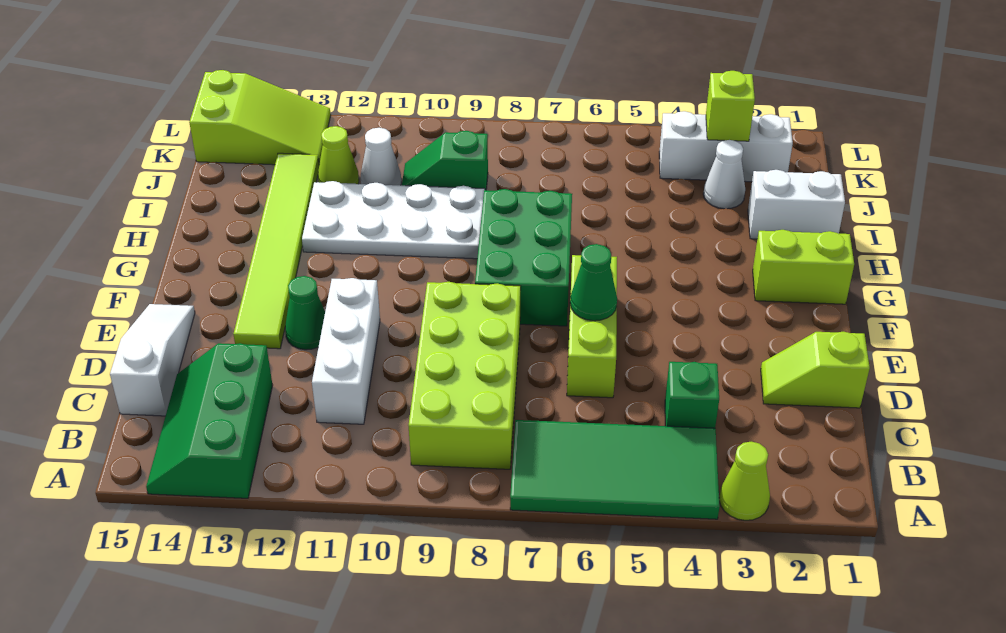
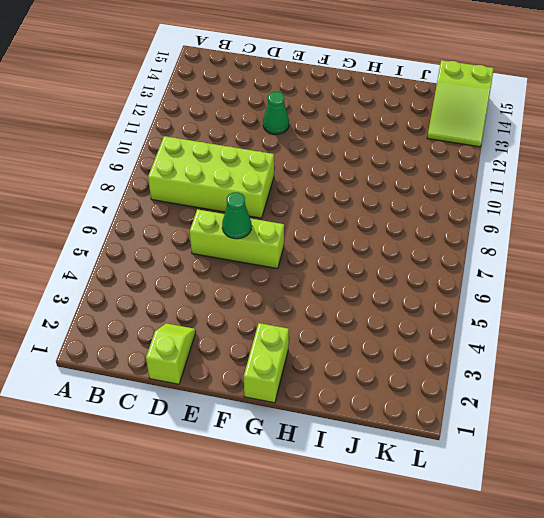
none -> lime cone A3 level 1
none -> green tile A4:B7 level 1
none -> green slope A13:C14 level 1 top 13

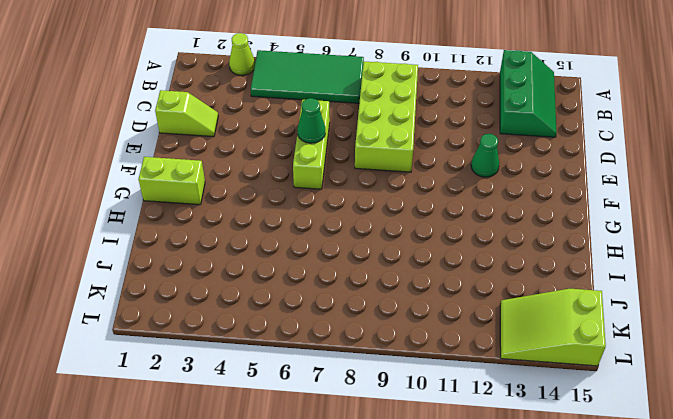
none -> green brick C4 level 1
none -> white brick C11:E11 level 1
none -> white slope C15:E15 level 1 top C

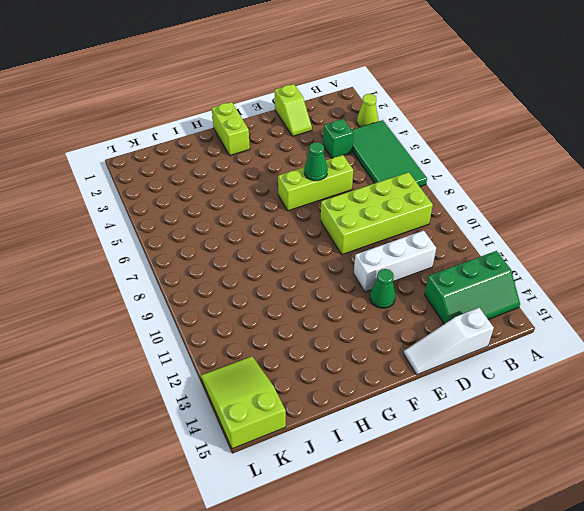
none -> lime tile E13:J13 level 1
none -> green brick F7:H8 level 1
none -> white plate H9:I12 level 1

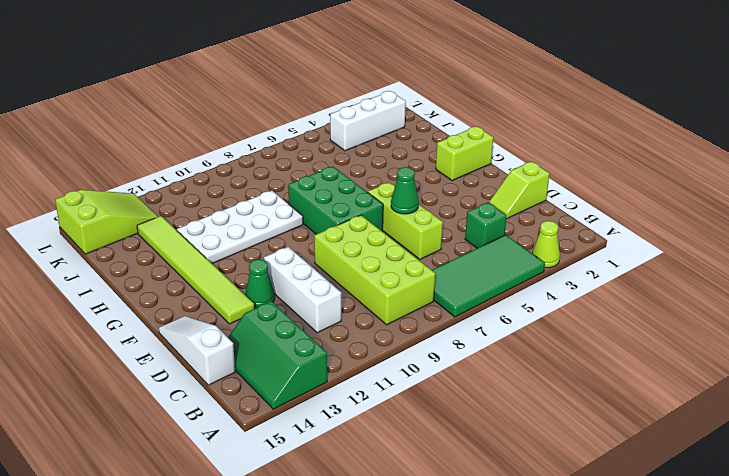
none -> white brick I1:I2 level 1
none -> white cone J3 level 1
none -> green slope J9:J10 level 1 top 9

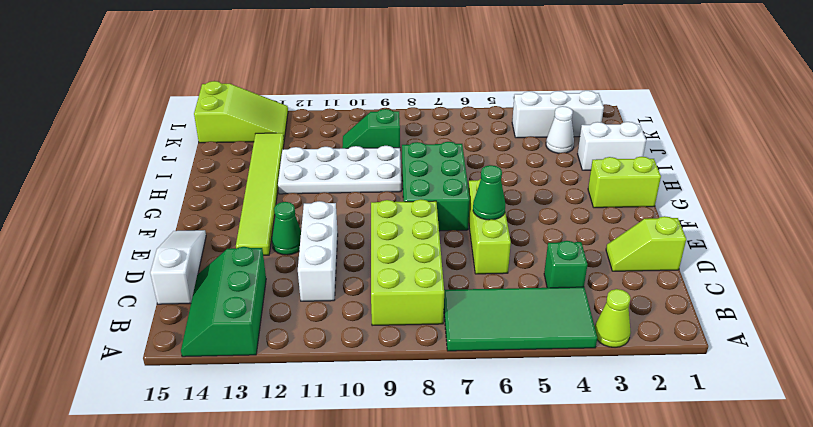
none -> white cone J11 level 1
none -> lime cone J12 level 1
none -> lime brick K3 level 2

